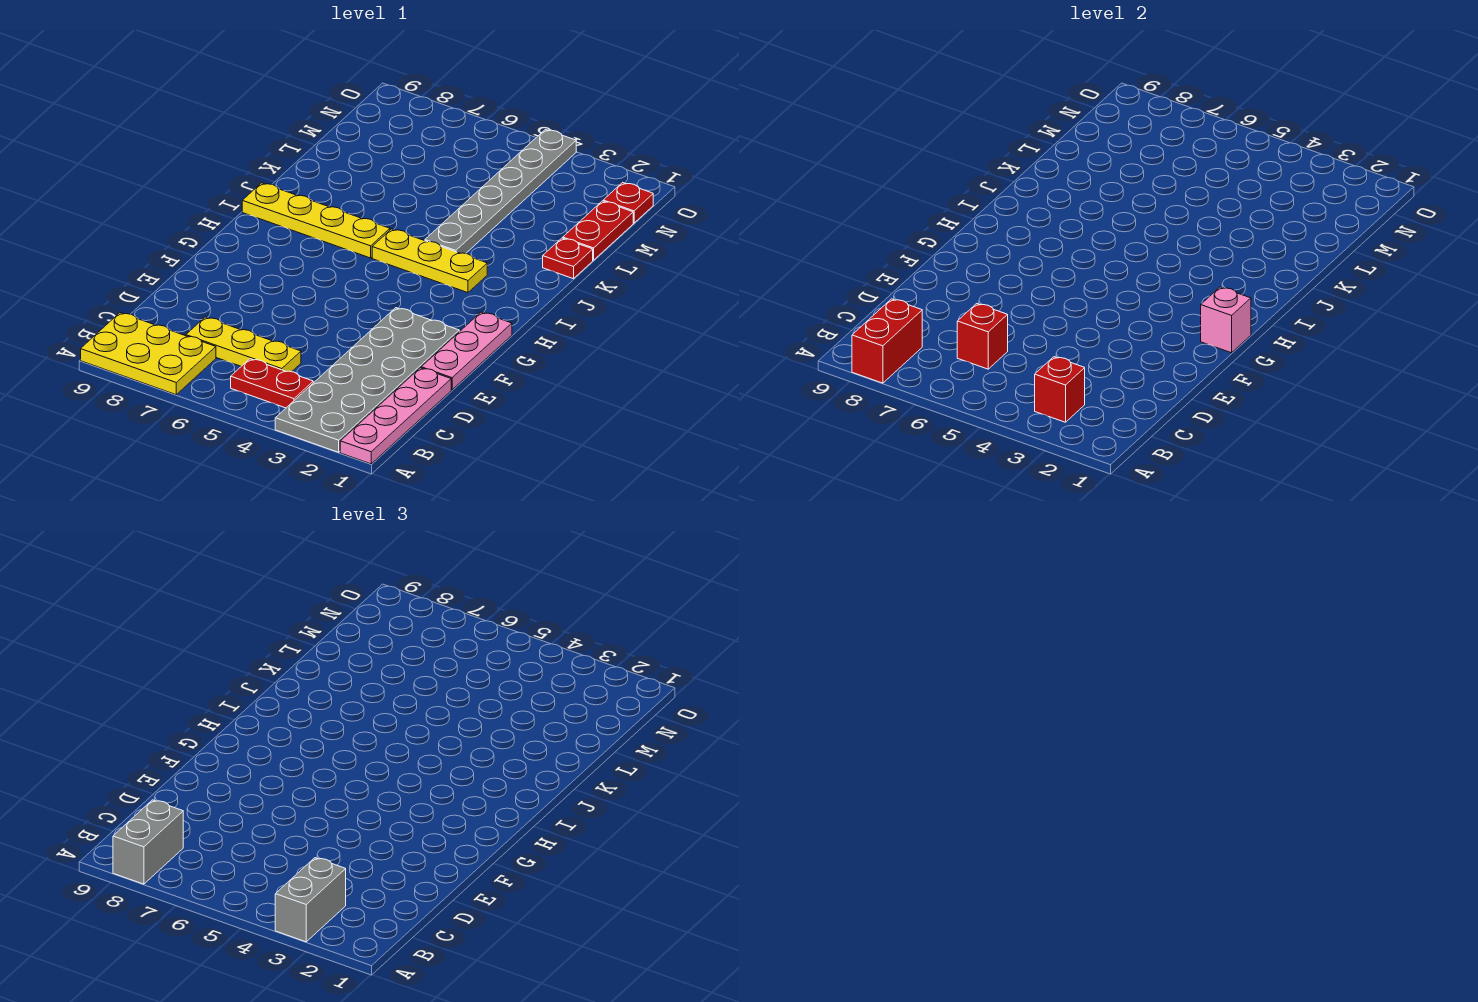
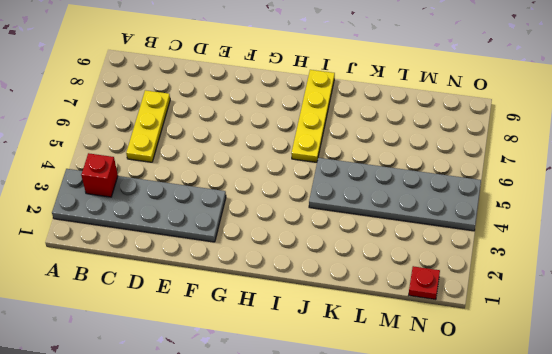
grey plate J4:O5 level 1 -> grey plate J4:O4 level 1
none -> pink plate A1:D1 level 1
none -> yellow plate A7:B9 level 1
none -> red plate B4:B5 level 1

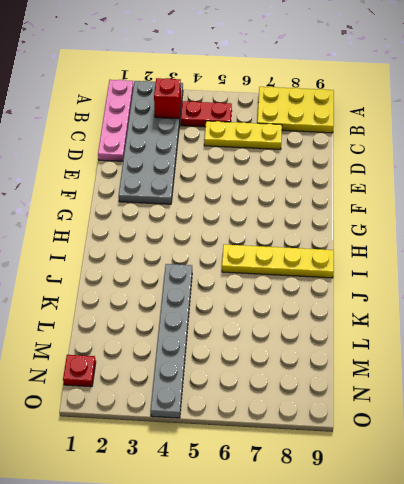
none -> pink plate E1:G1 level 1
none -> yellow plate I3:I5 level 1
none -> red plate K1 level 1

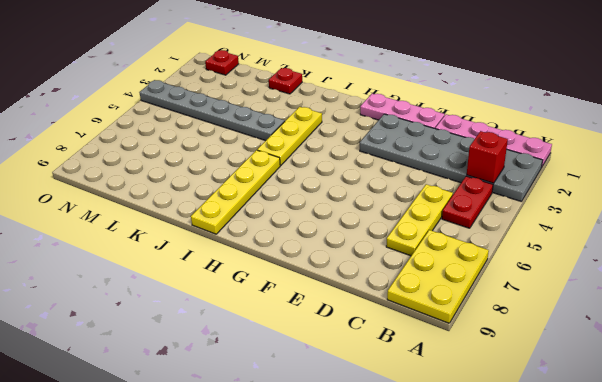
none -> red plate L1:M1 level 1
none -> red brick A8:B8 level 2
none -> red brick C6 level 2

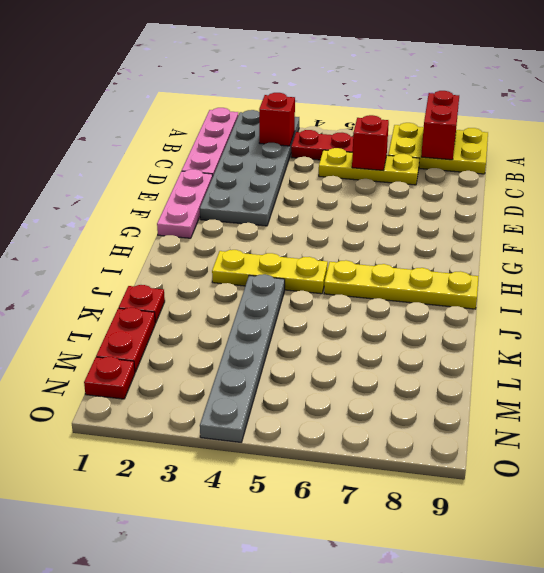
none -> pink brick G1 level 2
none -> grey brick A3:B3 level 3
none -> grey brick A8:B8 level 3

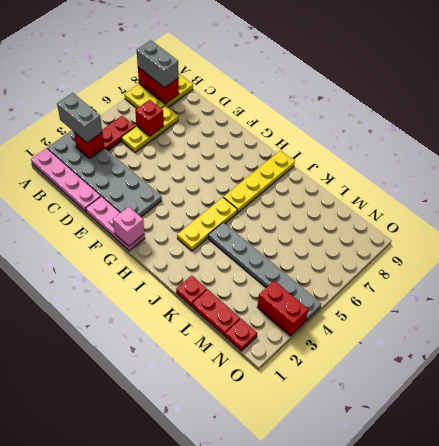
red brick N3:O3 level 1 -> none

